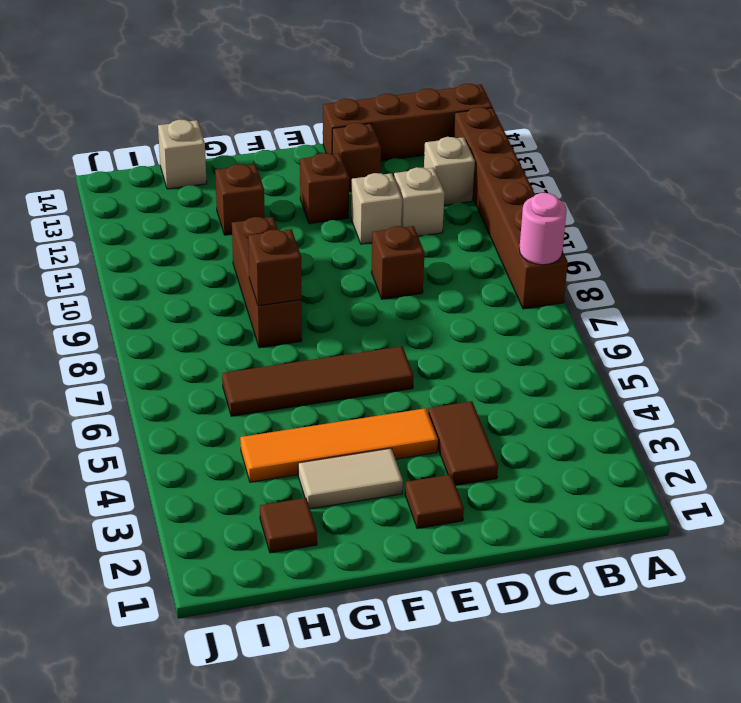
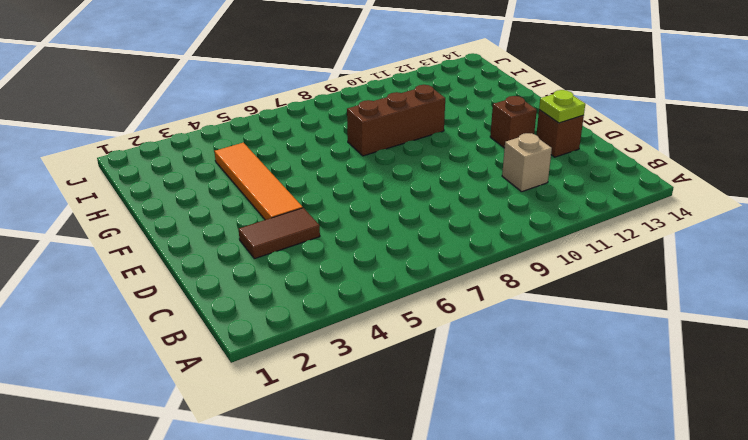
lime plate D13 level 2 -> none
none -> brown brick A8:A13 level 1
none -> brown brick A14:D14 level 1
none -> tan brick B12 level 1

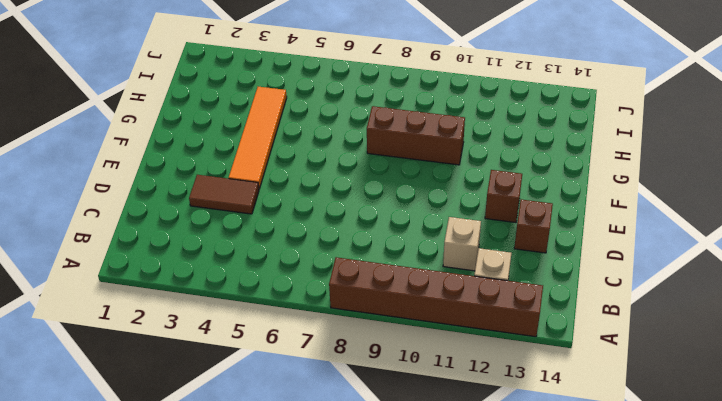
none -> brown brick A14:D14 level 1
none -> brown brick D9 level 1
none -> tan brick D11 level 1

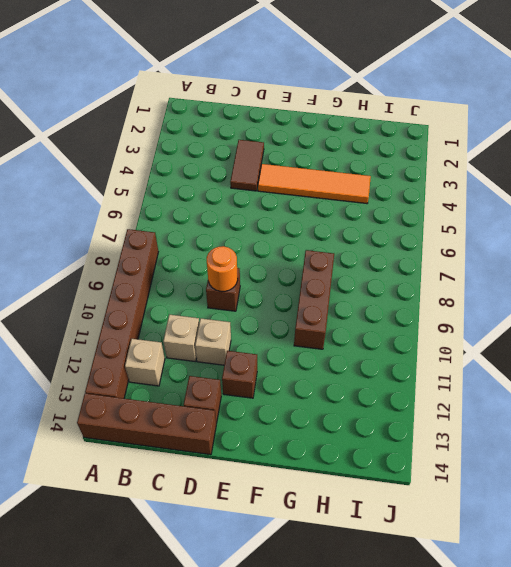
orange round brick D9 level 2 -> none
none -> brown tile E2 level 1
none -> brown tile E6:H6 level 1
none -> tan tile F3:G3 level 1

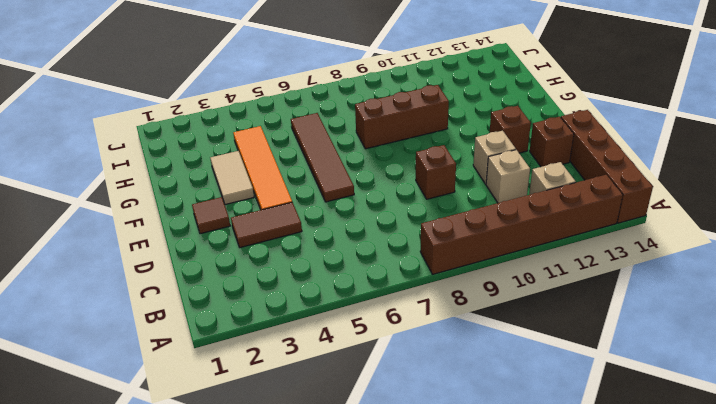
none -> brown brick G12 level 1
none -> brown tile H2 level 1
none -> tan brick H14 level 1

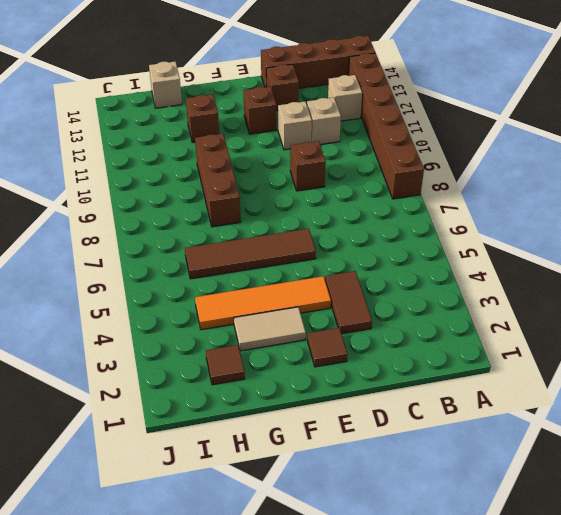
none -> pink round brick A8 level 2
none -> brown brick G8 level 2

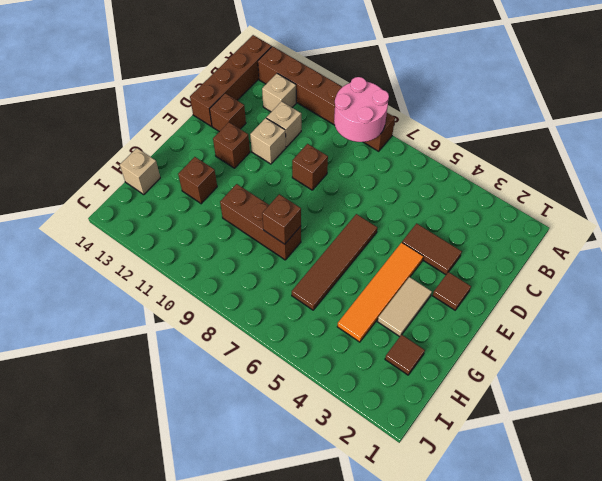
pink round brick A8:B9 level 2 -> pink round brick A8 level 2

